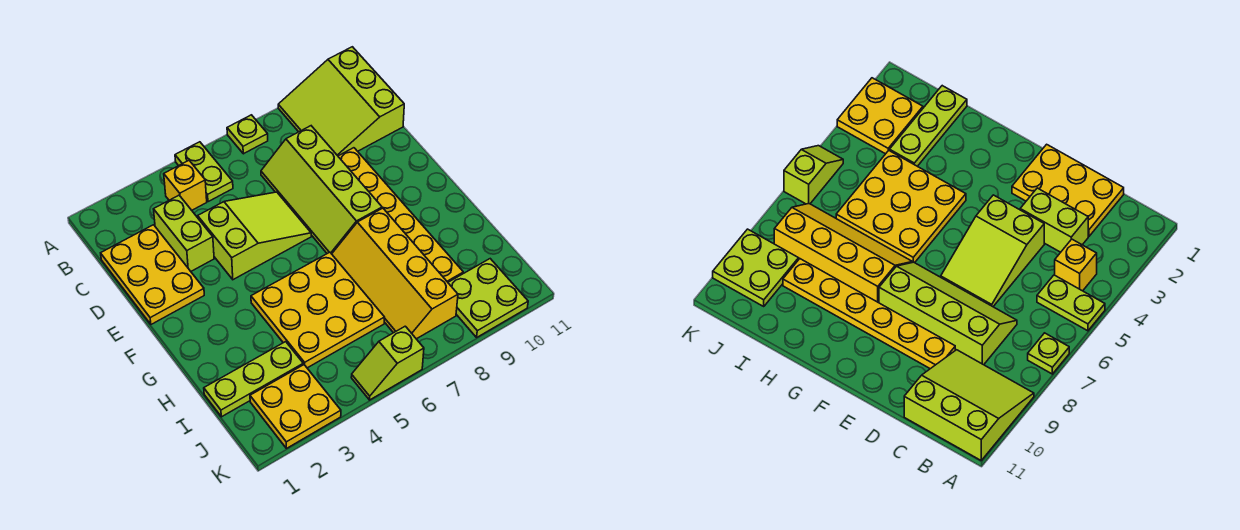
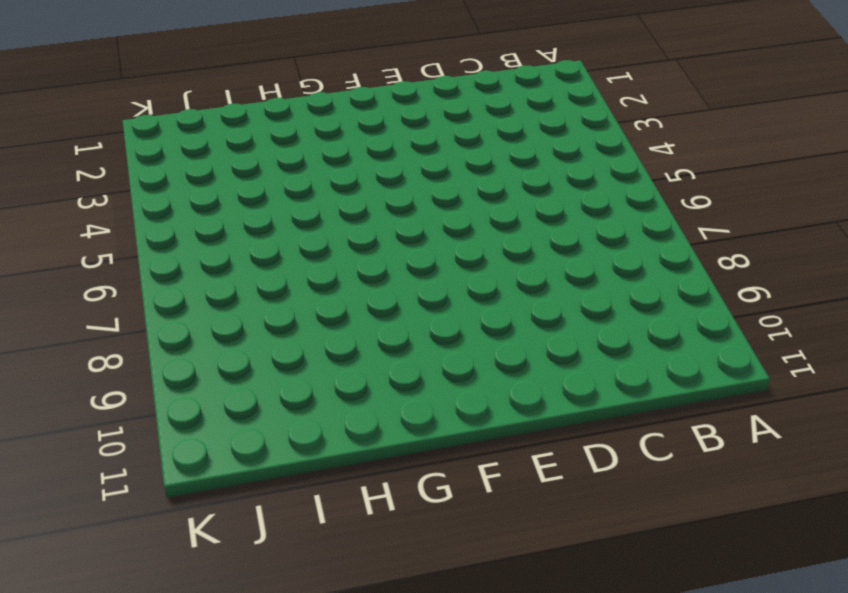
none -> lime plate A5:B5 level 1
none -> lime plate A7 level 1
none -> lime slope A9:C11 level 1 top 11

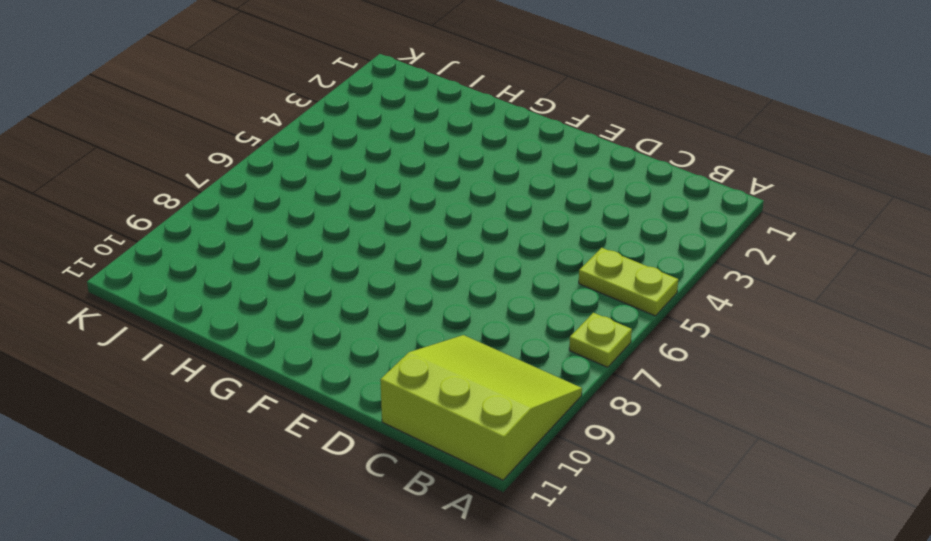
none -> yellow brick B4 level 1
none -> yellow plate C1:E2 level 1
none -> lime brick C3:D3 level 1

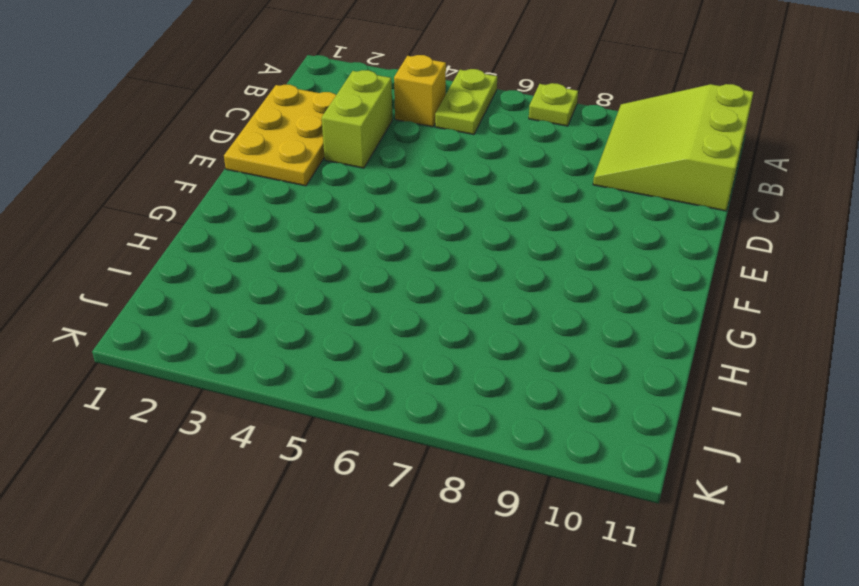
none -> lime slope C7:F8 level 1 top 8
none -> lime slope D4:E6 level 1 top 4
none -> yellow plate D9:I9 level 1

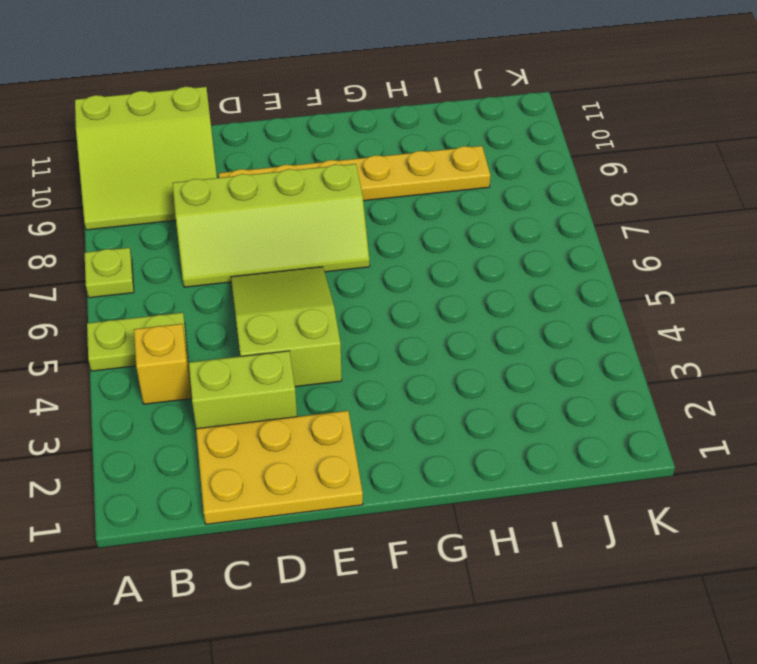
none -> yellow plate G4:I6 level 1
none -> yellow slope G7:J8 level 1 top 8
none -> lime plate I1:I3 level 1

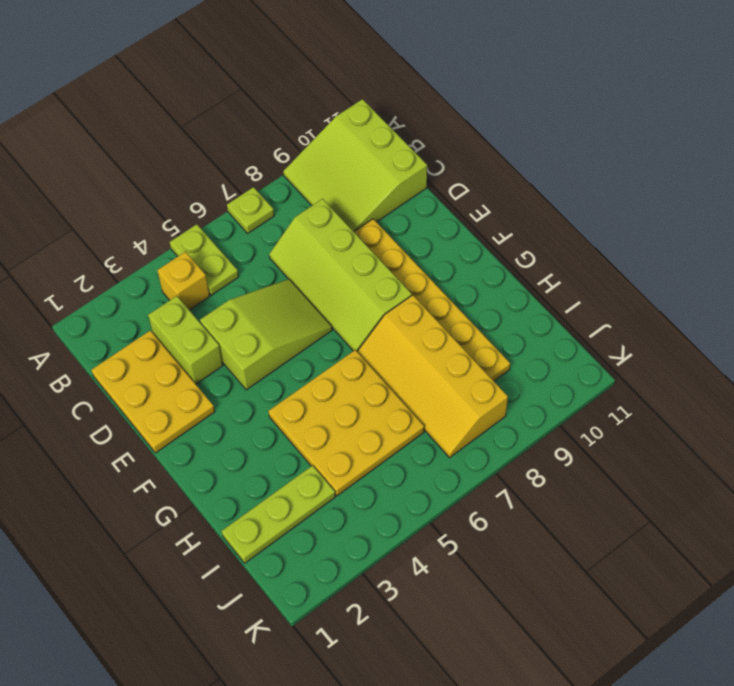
none -> yellow plate J2:K3 level 1
none -> lime plate J9:K10 level 1
none -> lime slope K5:K6 level 1 top 6

